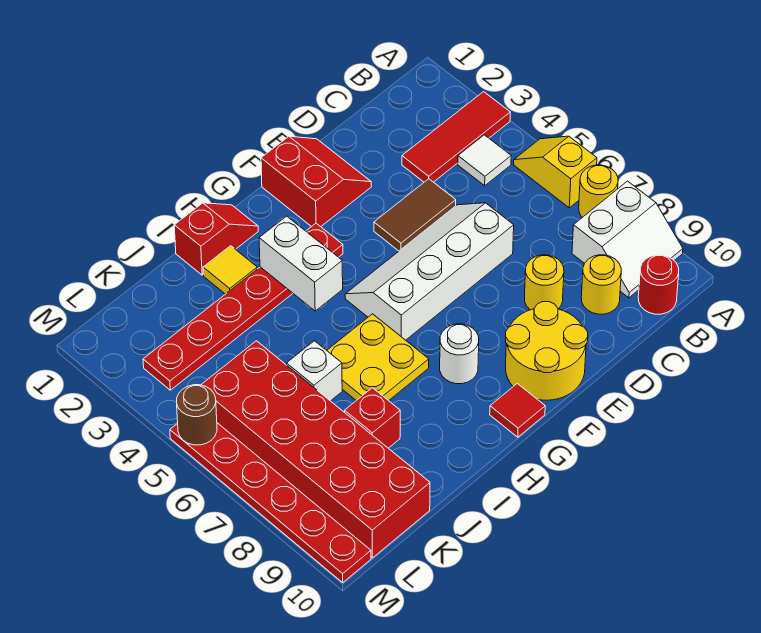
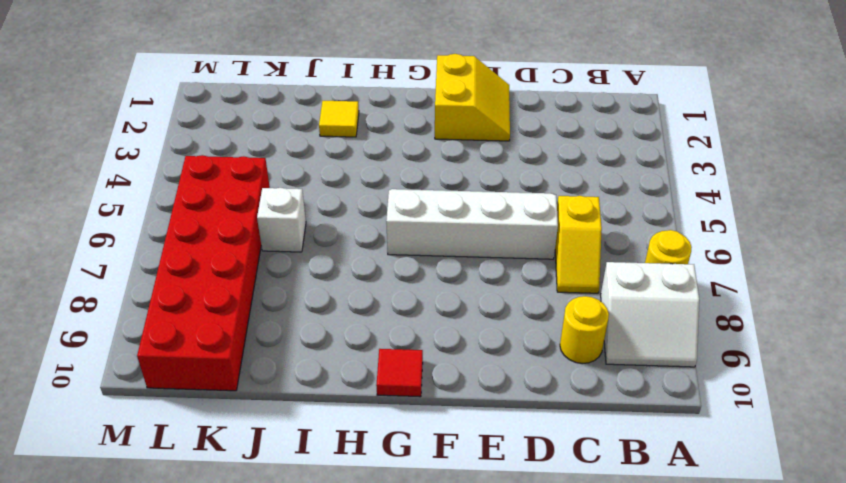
yellow slope C6:C7 level 1 top 6 -> yellow slope A5:A6 level 1 top 6
yellow slope E1:F2 level 1 top F -> red slope E1:F2 level 1 top F
none -> red tile A3:C3 level 1
none -> white tile B4 level 1
none -> red round brick B10 level 1

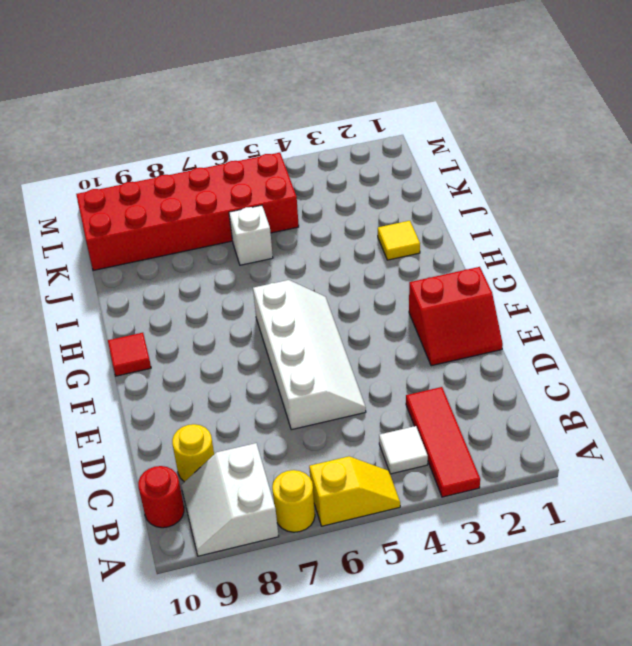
none -> brown tile D4:E4 level 1
none -> yellow round brick D8 level 1
none -> yellow round brick E9:F10 level 1

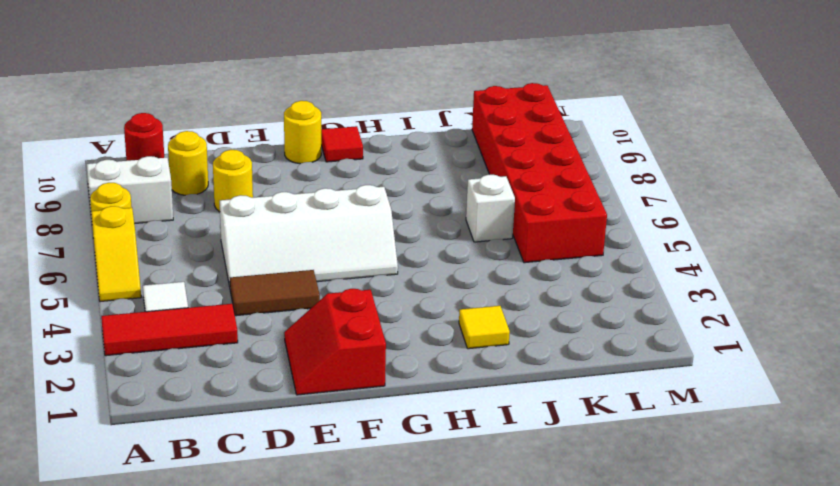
yellow round brick F10 level 1 -> yellow round brick E9:F10 level 1
none -> red plate G3:L3 level 1
none -> white round brick G8 level 1
none -> red slope H1:I1 level 1 top I

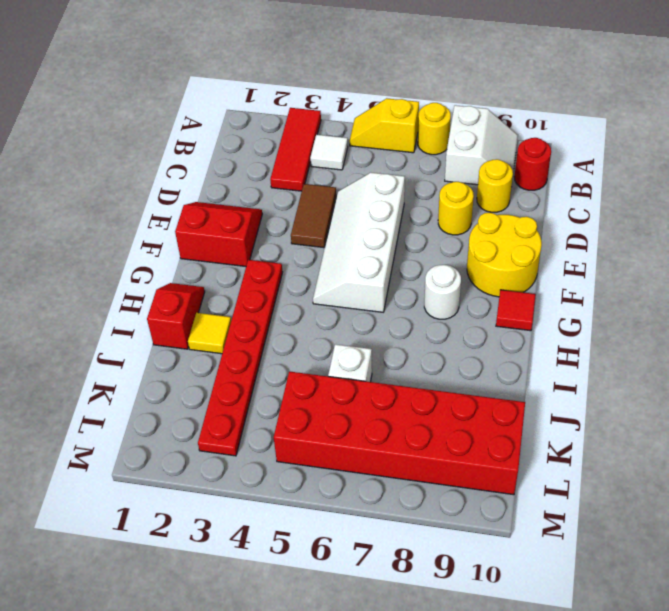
none -> yellow plate H6:I7 level 1
none -> red brick J8 level 1
none -> red plate M5:M10 level 1

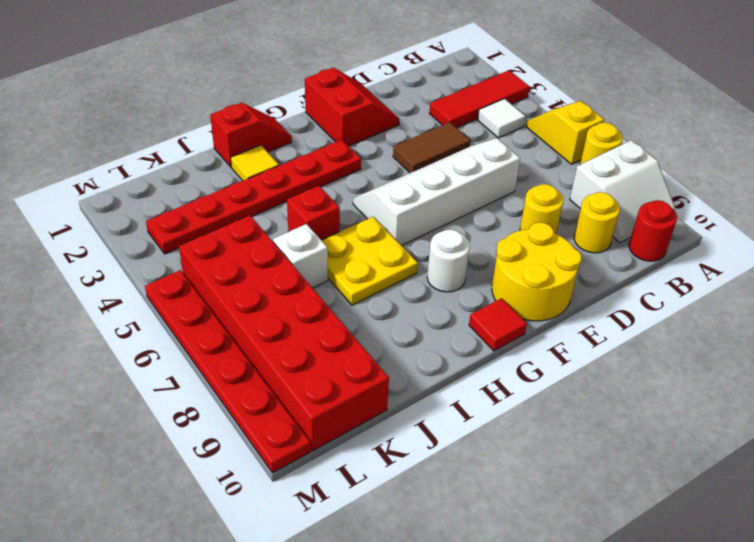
red brick I5 level 1 -> red brick J8 level 1
none -> white brick H3:H4 level 2
none -> brown round brick M5 level 2

